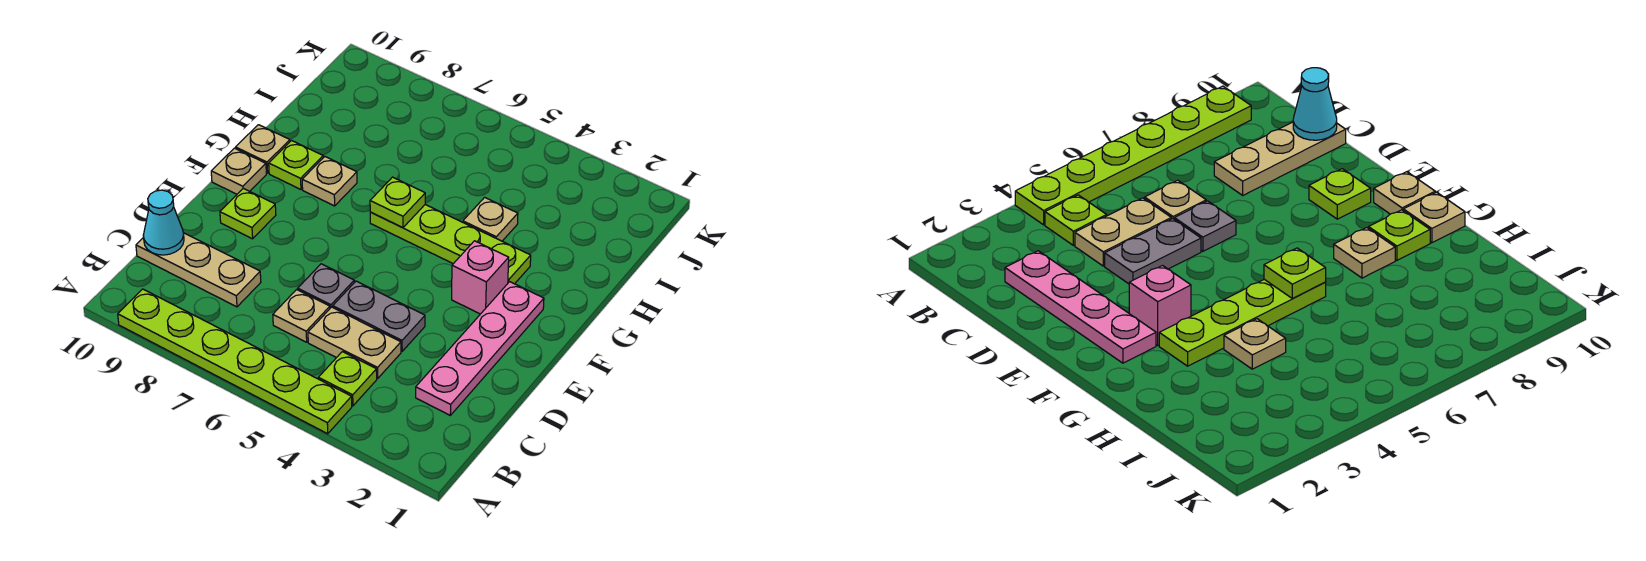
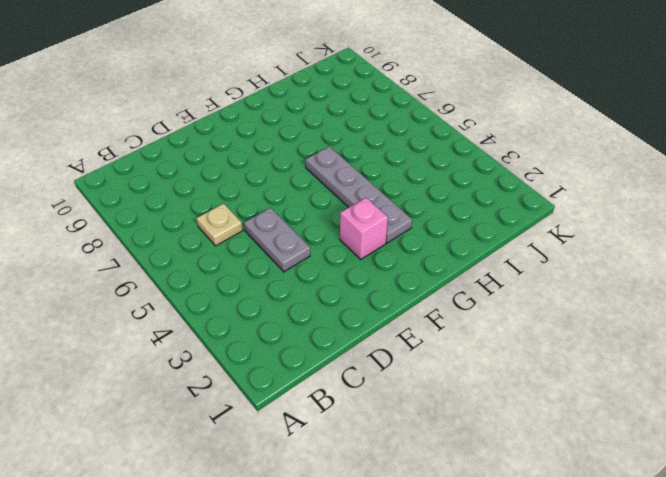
grey plate G3:G6 level 1 -> lime plate G3:G6 level 1
none -> lime plate A4:A9 level 1
none -> lime plate B4 level 1
none -> pink plate C2:F2 level 1

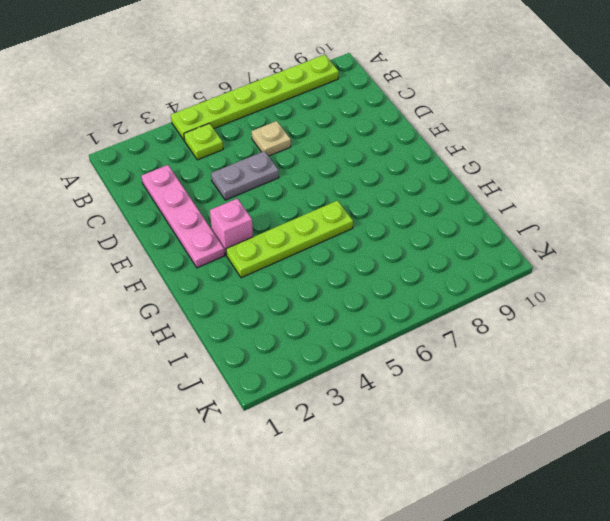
none -> tan plate C4:C5 level 1
none -> tan plate C8:C10 level 1
none -> grey plate D6 level 1

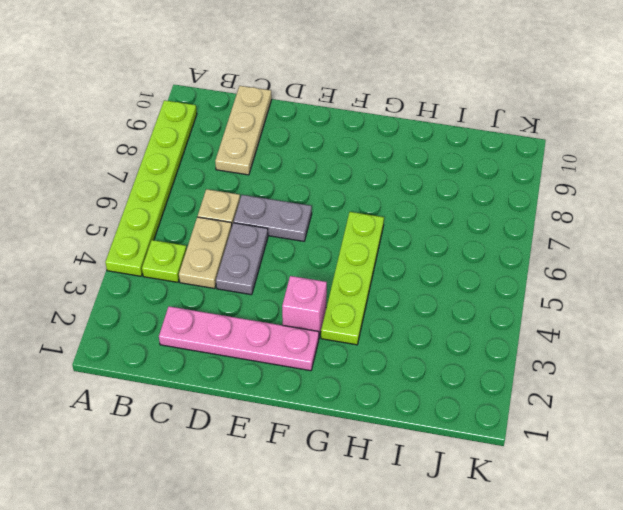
grey plate D6:E6 level 1 -> grey plate D6 level 1
none -> lime plate E9 level 1
none -> tan plate F10 level 1
none -> tan plate G8 level 1

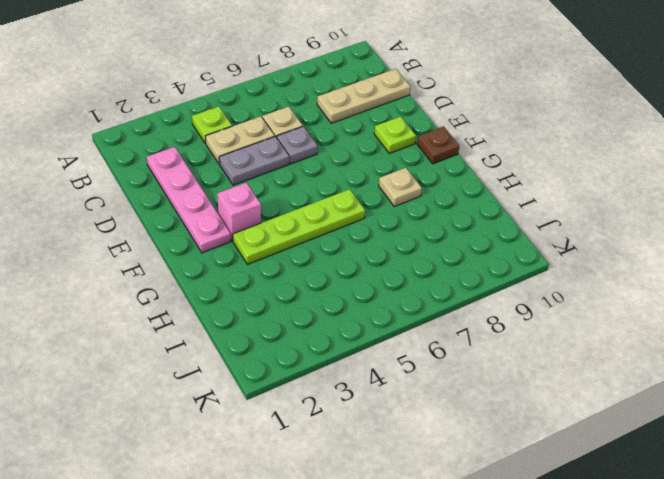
brown plate F10 level 1 -> tan plate F10 level 1
none -> lime plate A4:A9 level 1
none -> lime plate G9 level 1
none -> tan plate G10 level 1

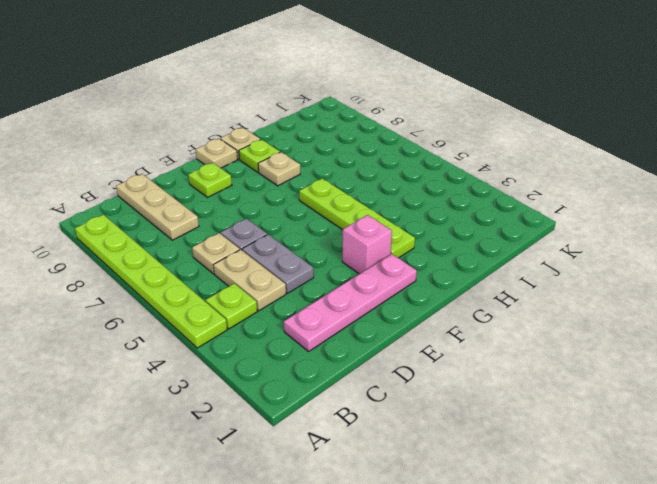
none -> tan plate H4 level 1
none -> cyan cone C10 level 2
none -> lime plate G6 level 2

